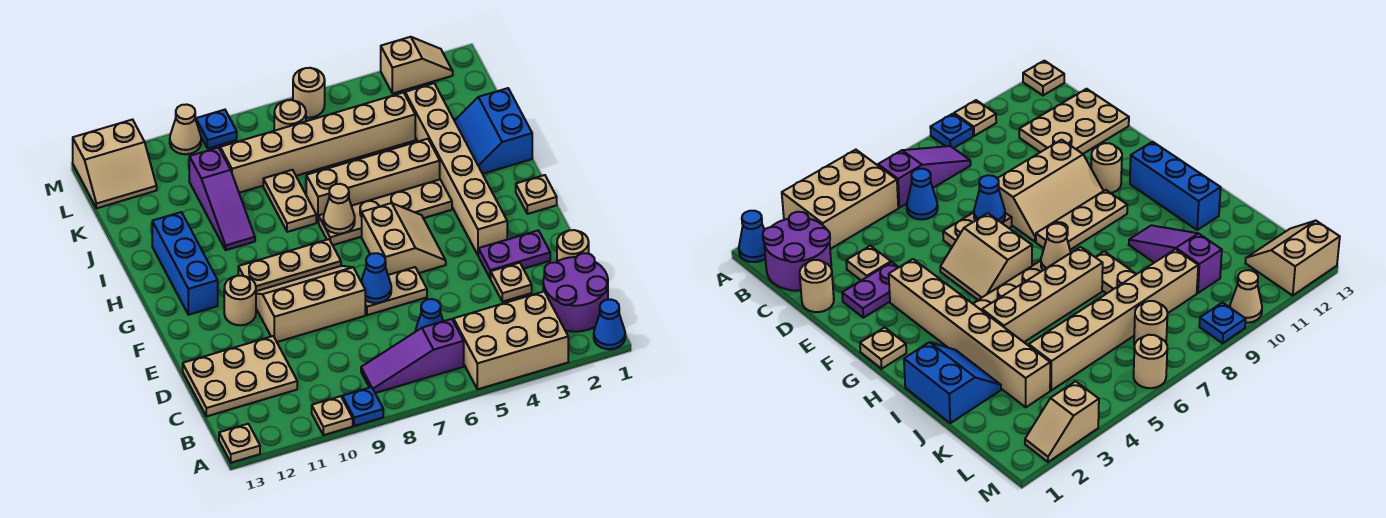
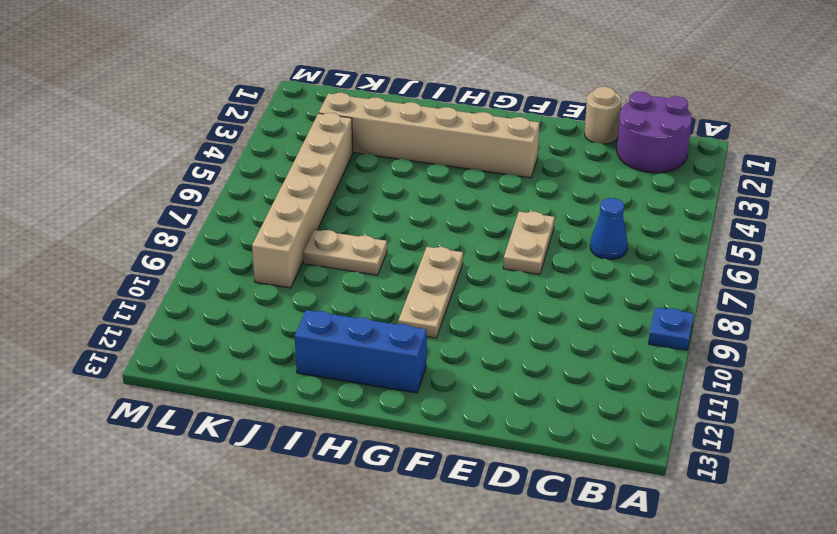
none -> blue cone A1 level 1
none -> tan brick A3:B5 level 1
none -> tan plate A10 level 1
none -> tan plate A13 level 1

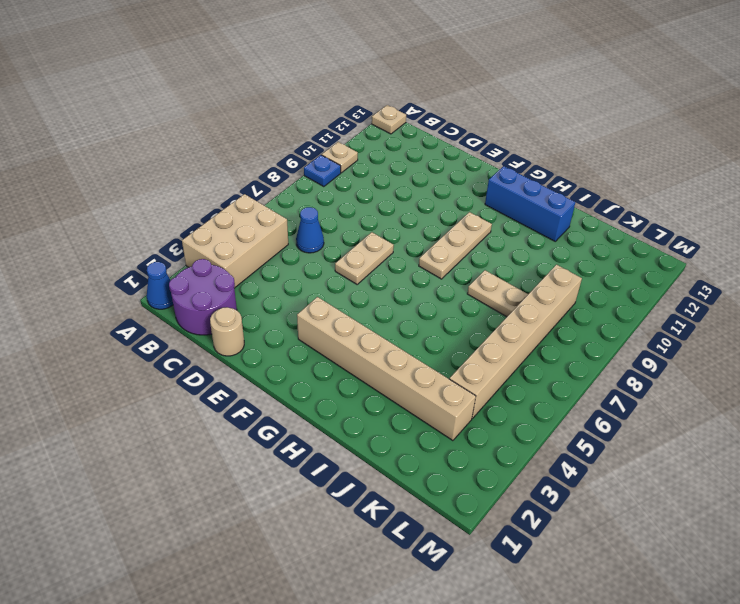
none -> purple slope B6:B8 level 1 top 6
none -> tan plate C11:D13 level 1
none -> tan plate D3 level 1
none -> purple plate E2:E3 level 1

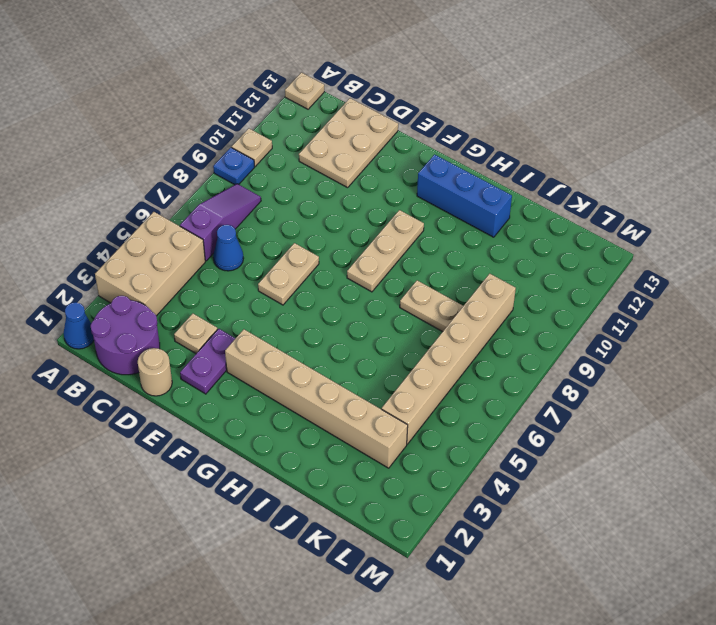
none -> tan slope E8:F10 level 1 top E
none -> tan slope F5:G6 level 1 top 6
none -> tan round brick F11 level 1
none -> tan plate G1 level 1

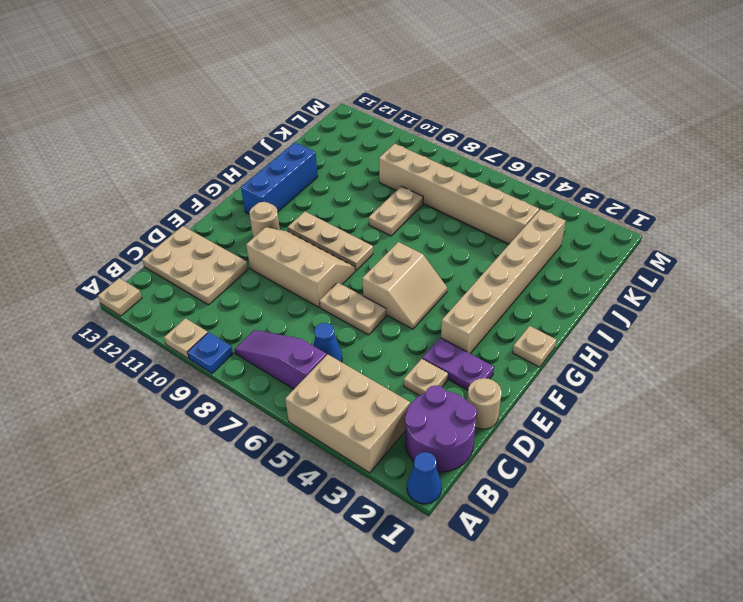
none -> tan plate H4:H7 level 1
none -> blue slope I1:J2 level 1 top 1
none -> tan brick I4:I7 level 1
none -> purple slope I10:K10 level 1 top K

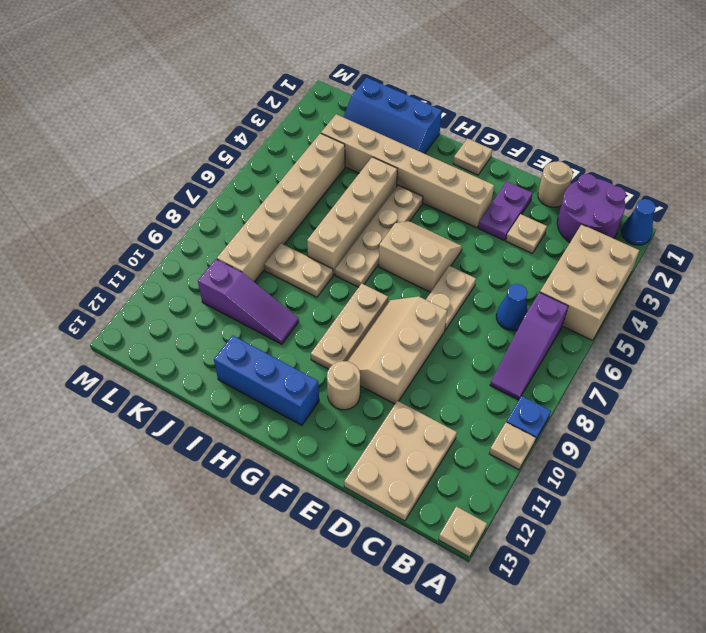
blue slope I1:K2 level 1 top 1 -> blue slope I1:J2 level 1 top 1
none -> tan round brick L7 level 1
none -> tan slope L12:M13 level 1 top M
none -> tan slope M2:M3 level 1 top 3
none -> tan round brick M6 level 1

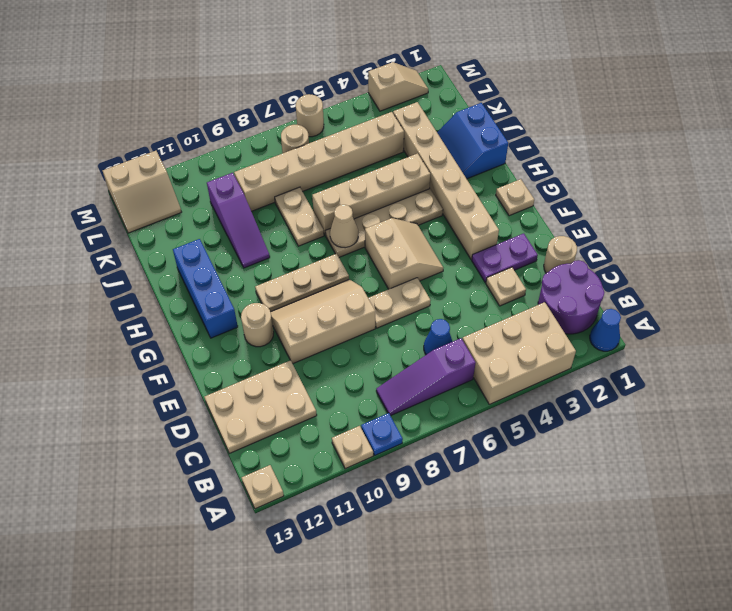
none -> blue plate M9 level 1
none -> tan cone M10 level 1
none -> blue cone E7 level 2

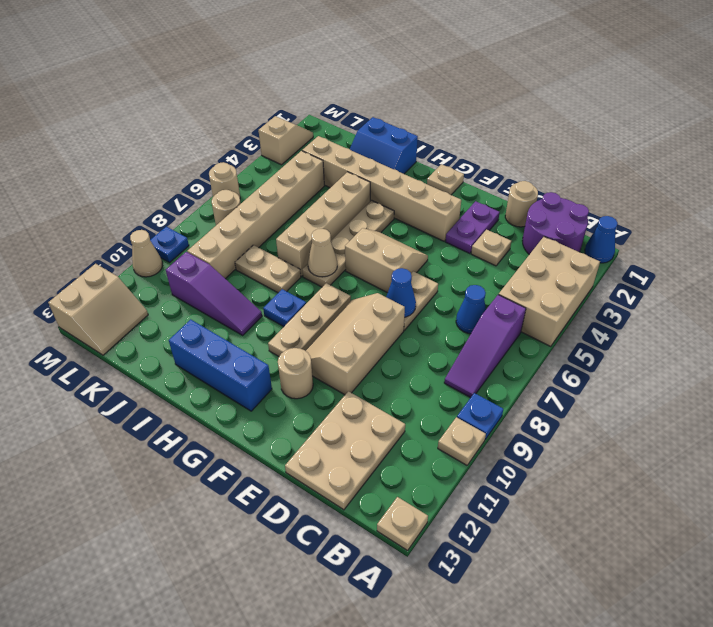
blue plate H9 level 1 -> none

